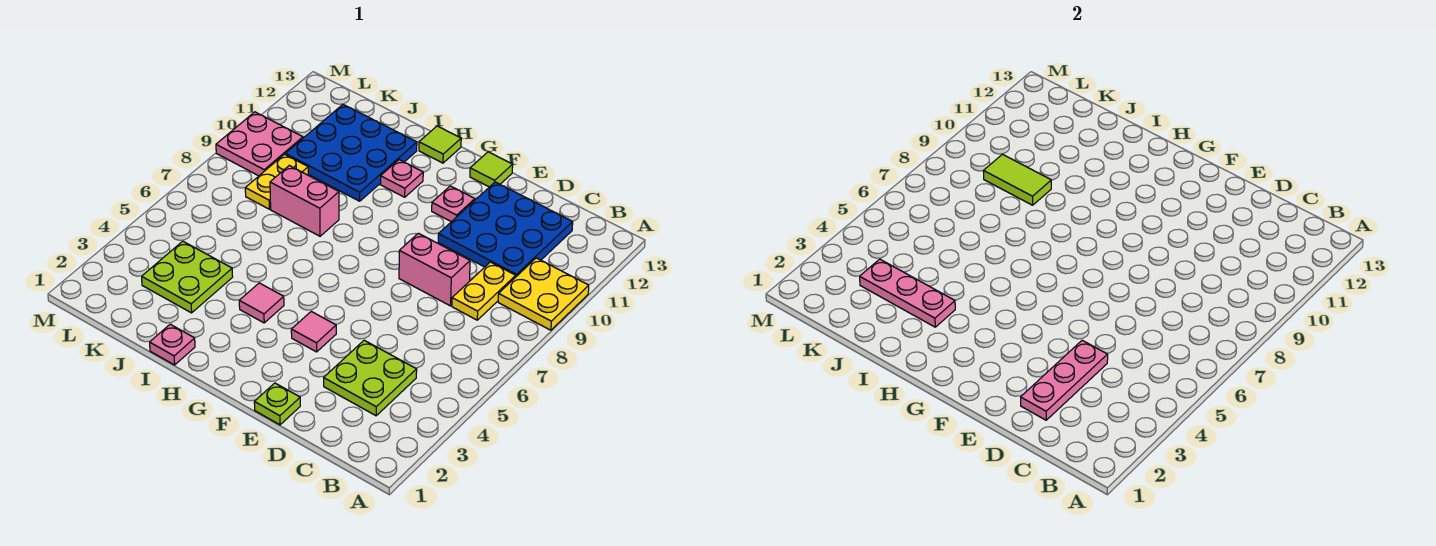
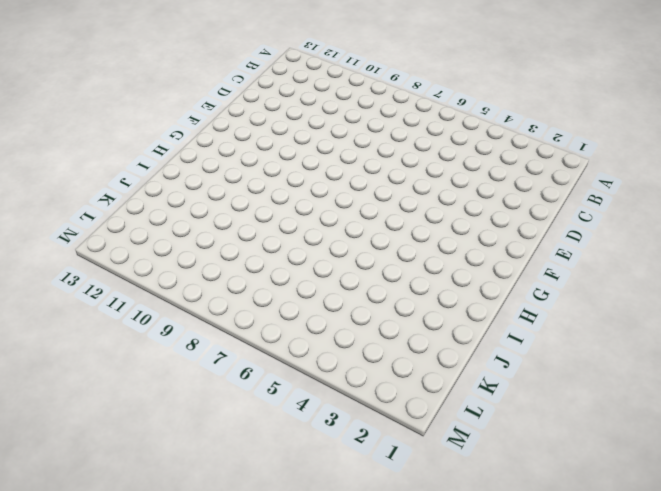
none -> yellow plate A9:B10 level 1
none -> lime plate C3:D4 level 1
none -> yellow plate C8:C9 level 1

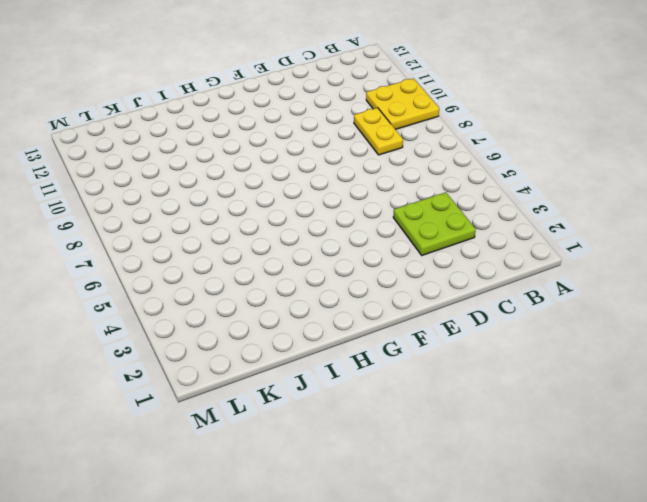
none -> blue plate C10:E12 level 1
none -> pink brick D8:E8 level 1
none -> lime plate E1 level 1

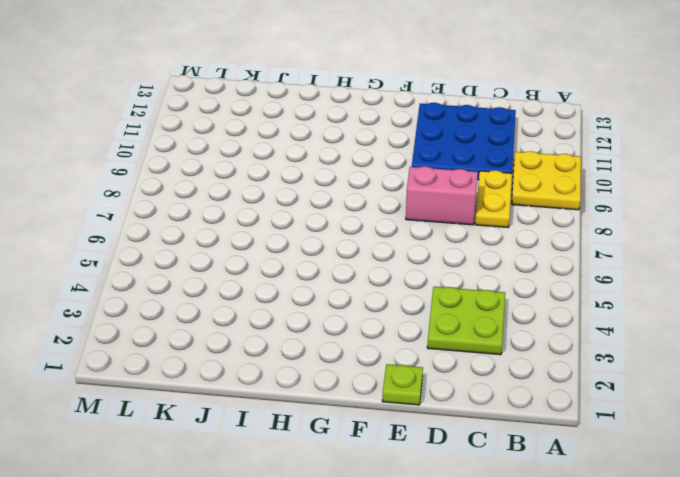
none -> pink tile F4 level 1
none -> pink plate F11 level 1
none -> lime tile F13 level 1

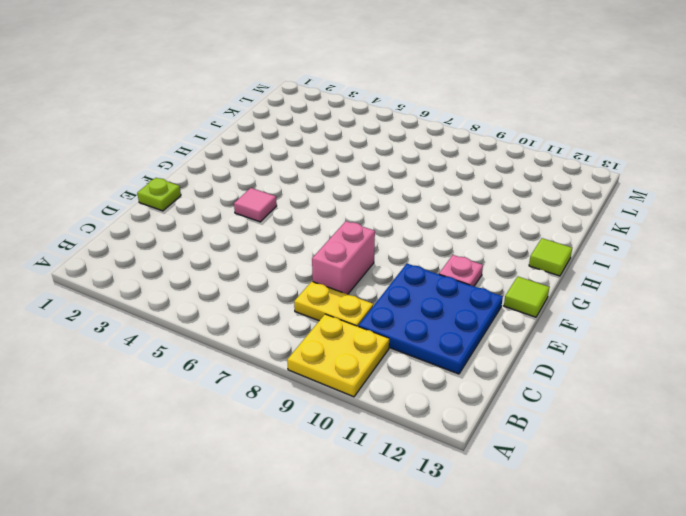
none -> lime plate C3:D4 level 1
none -> pink tile H4 level 1
none -> pink plate H11 level 1

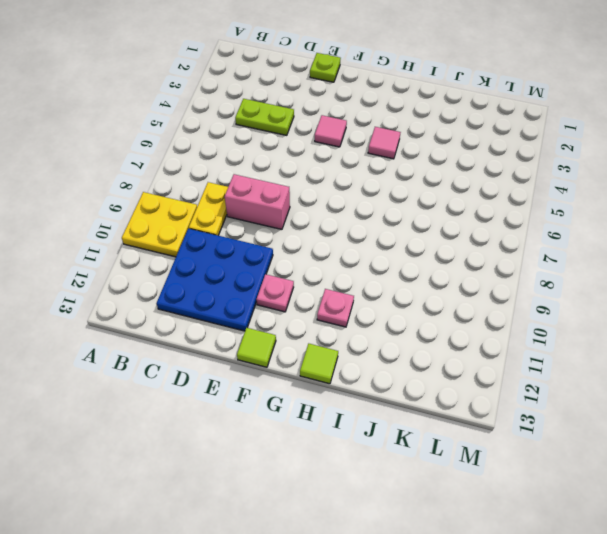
lime plate C4:D4 level 1 -> lime plate C3:D4 level 1
none -> pink plate I1 level 1
none -> pink brick I8:J8 level 1
none -> blue plate I10:K12 level 1

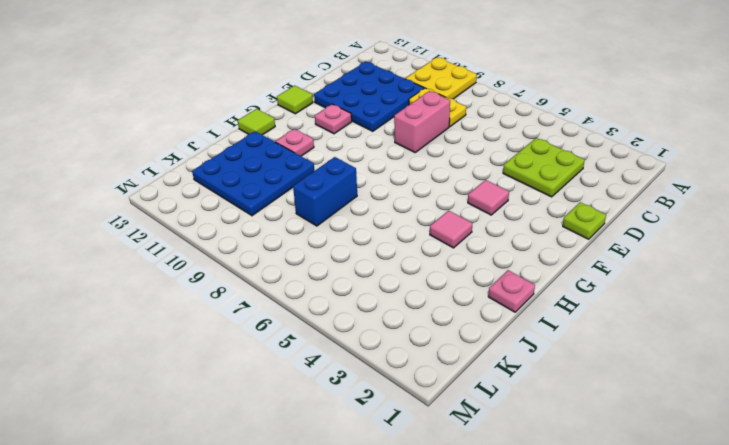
blue brick I8:J8 level 1 -> pink brick I8:J8 level 1
none -> lime plate J3:K4 level 1
none -> yellow plate K8:K9 level 1
none -> pink plate L9:M10 level 1

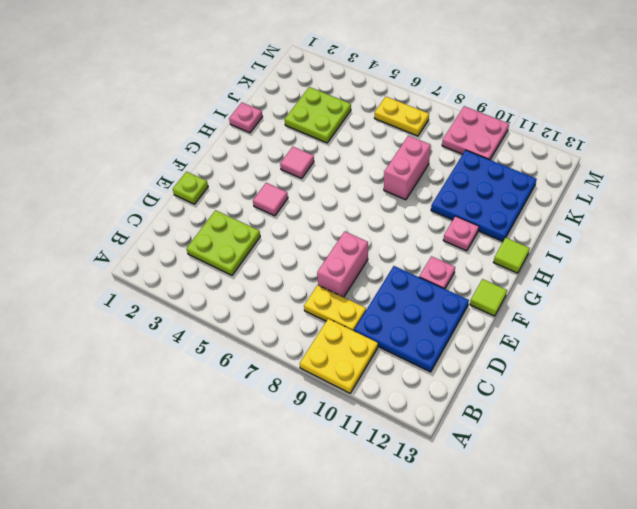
yellow plate L6:L7 level 1 -> yellow plate K8:K9 level 1
none -> pink plate D2:D4 level 2
none -> pink plate I3:K3 level 2
none -> lime tile J9:K9 level 2

